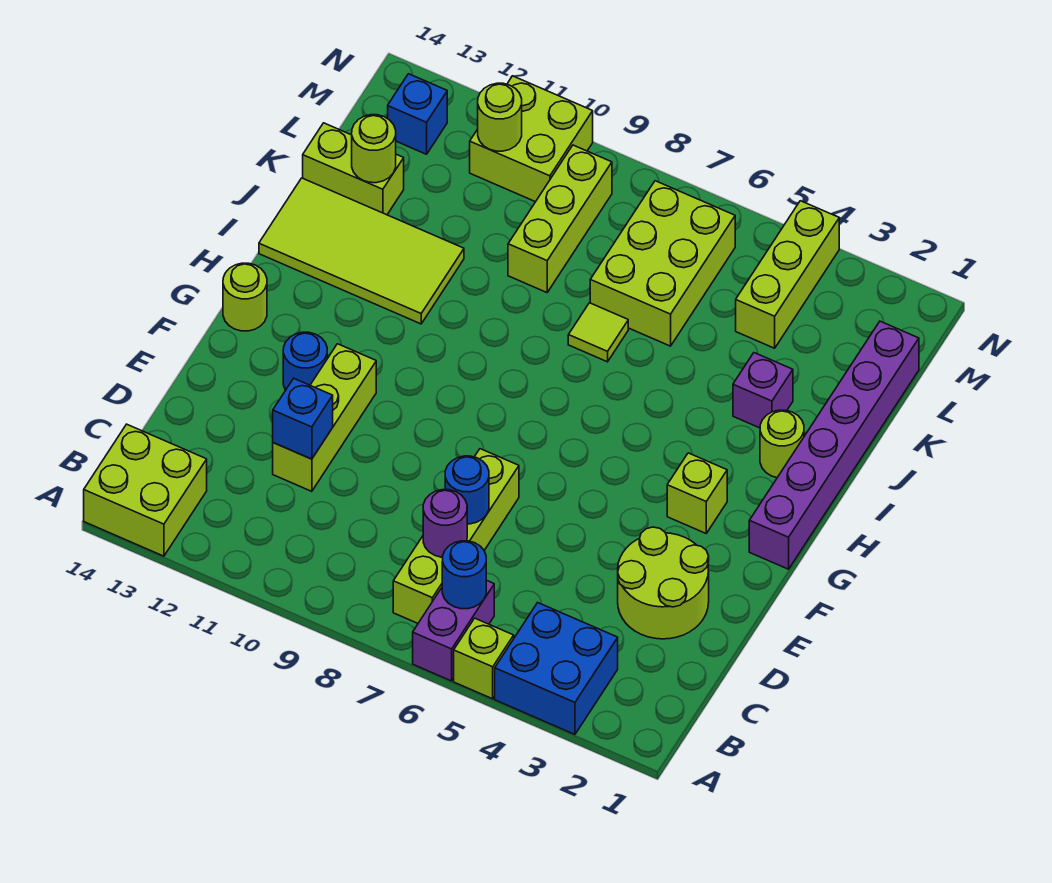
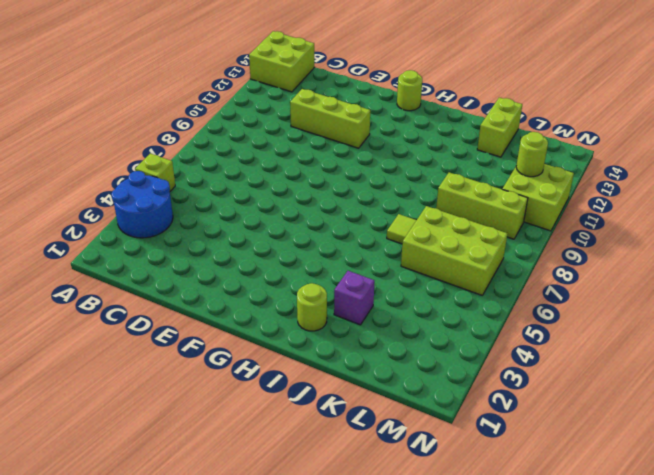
blue round brick A3:B4 level 1 -> blue brick A3:B4 level 1
none -> purple brick A6:B6 level 1
none -> lime brick B7:E7 level 1
none -> lime round brick D2:E3 level 1

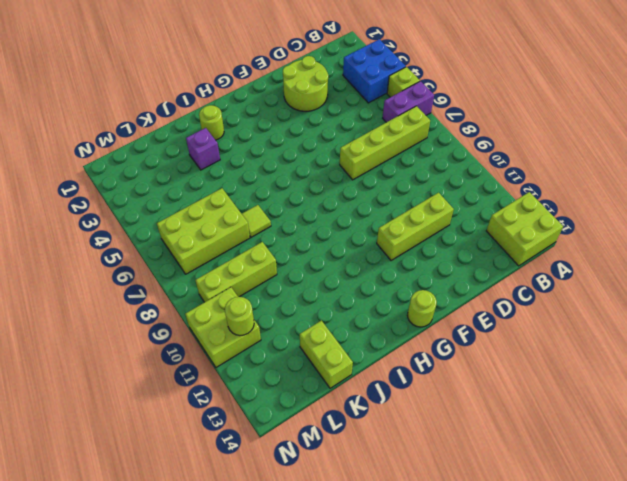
none -> blue round brick F12 level 1
none -> purple brick G1:L1 level 1
none -> lime brick G3 level 1

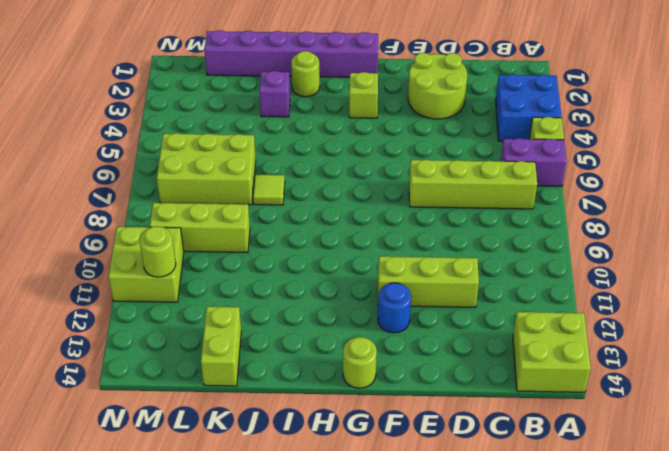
none -> lime tile I11:J14 level 1
none -> lime brick L4:N4 level 1
none -> blue brick M13 level 1

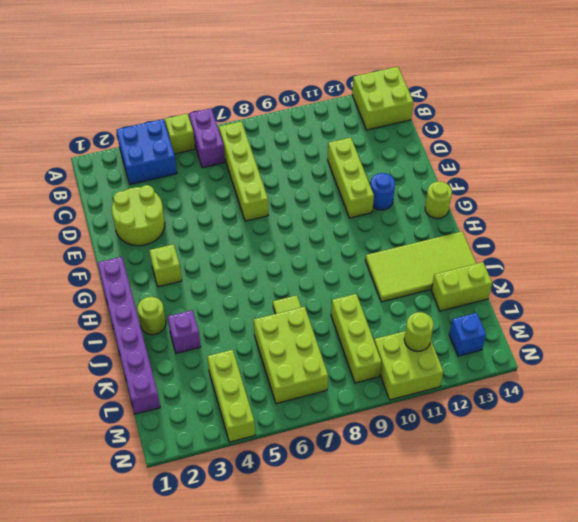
none -> blue round brick B6 level 2
none -> purple round brick C7 level 2
none -> blue round brick D7 level 2

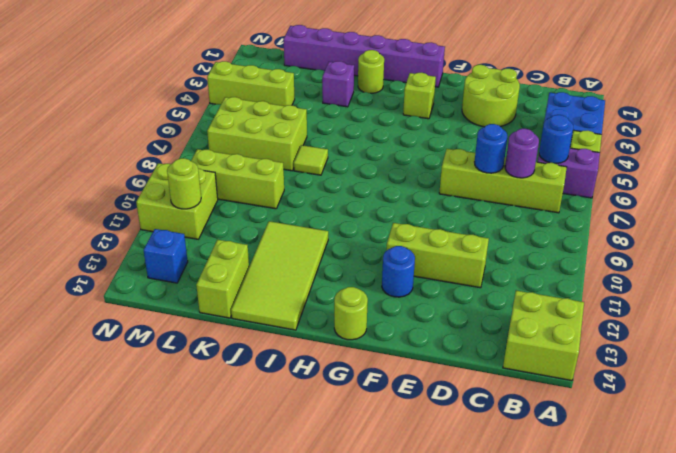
none -> blue brick D11 level 2
none -> lime round brick K13 level 2

